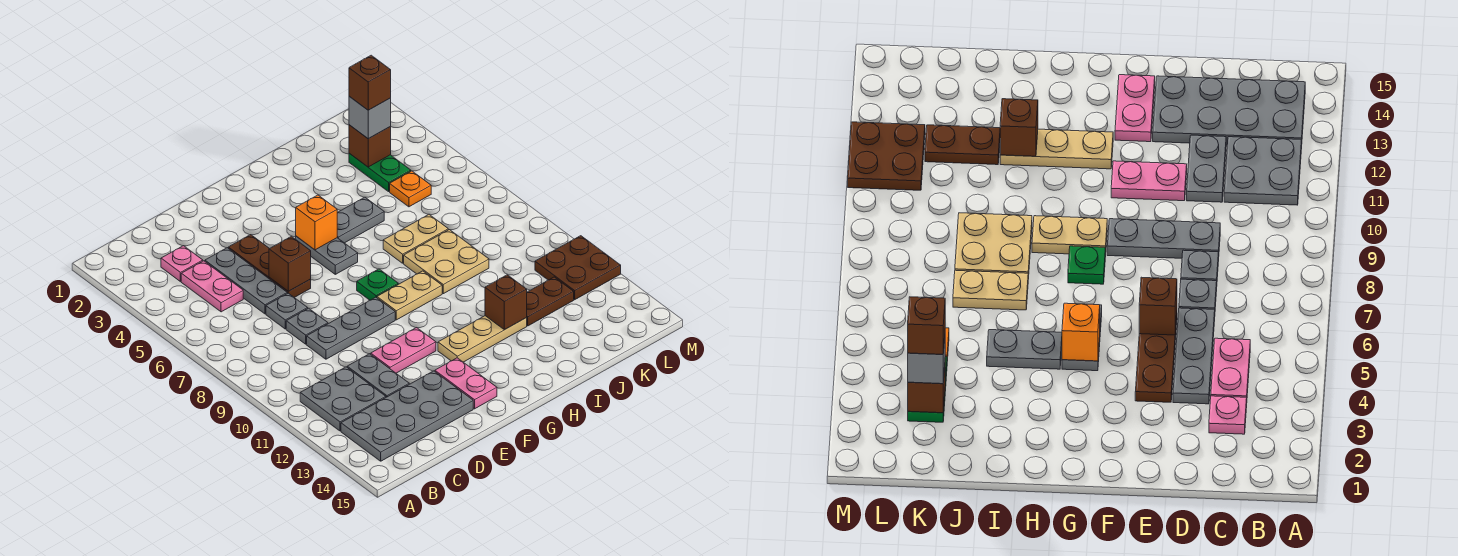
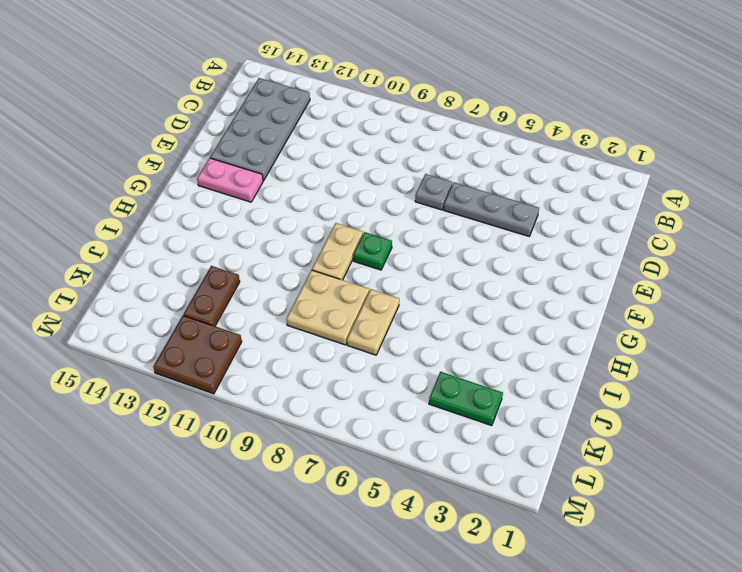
none -> grey plate B11:C12 level 1
none -> pink plate C3 level 1
none -> pink plate C4:C5 level 1

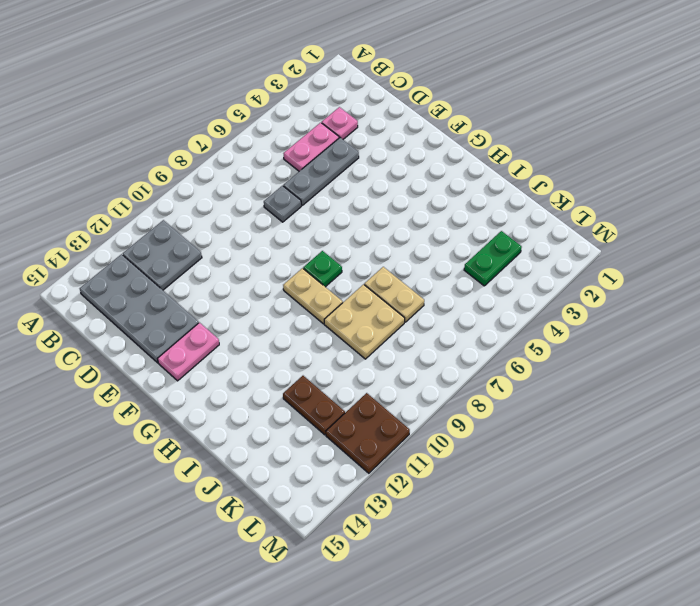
none -> grey plate D8 level 1
none -> grey plate D9:F9 level 1
none -> grey plate D11:D12 level 1

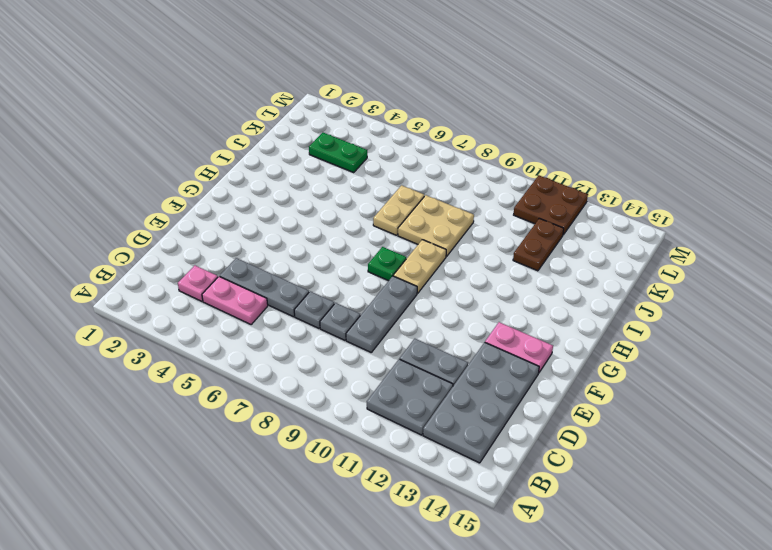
none -> brown plate E4:E6 level 1
none -> pink plate E11:F11 level 1
none -> grey plate G5:G6 level 1

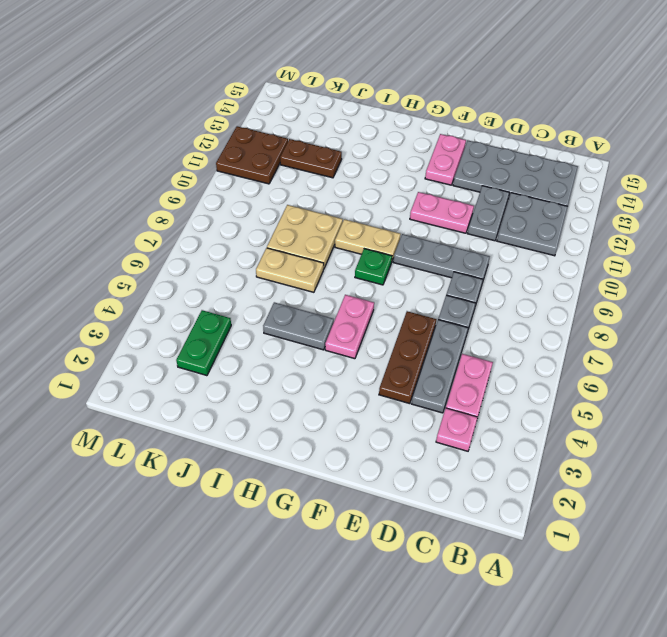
pink plate G5:G6 level 1 -> grey plate G5:G6 level 1
none -> tan plate G12:I12 level 1
none -> orange plate K5 level 1
none -> brown brick E6 level 2

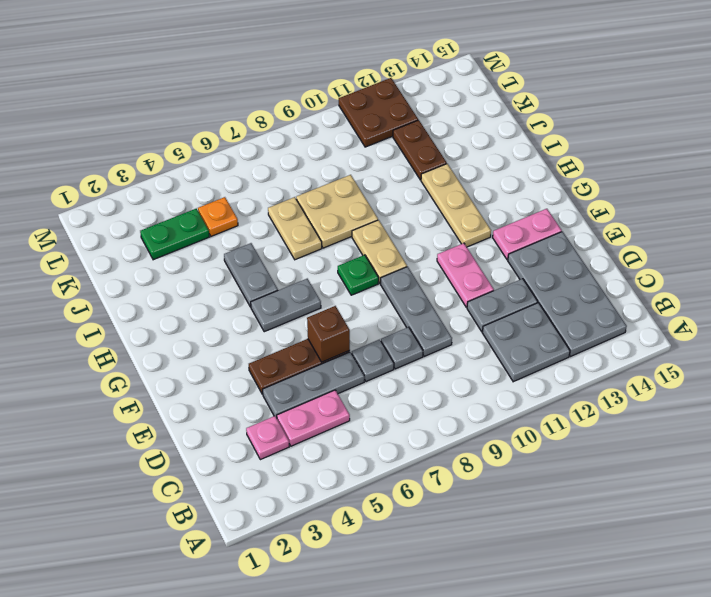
none -> orange brick G5 level 2
none -> brown brick I12 level 2
none -> brown brick K3 level 2

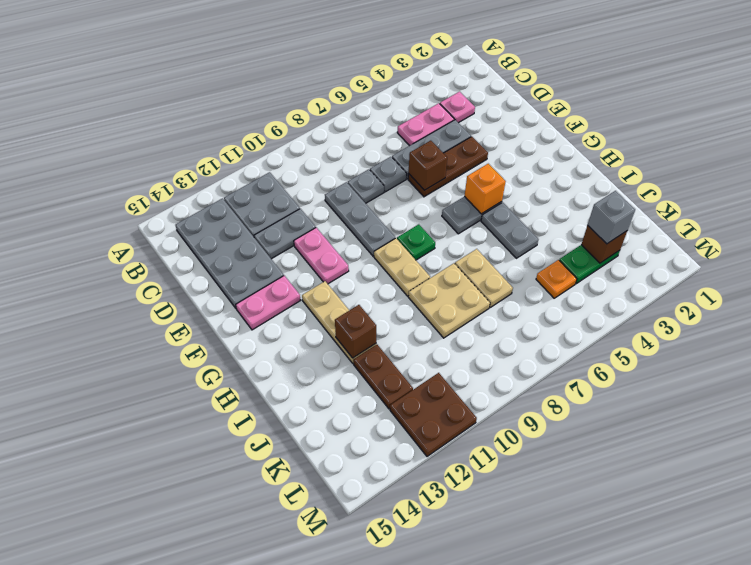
none -> brown brick K3 level 4

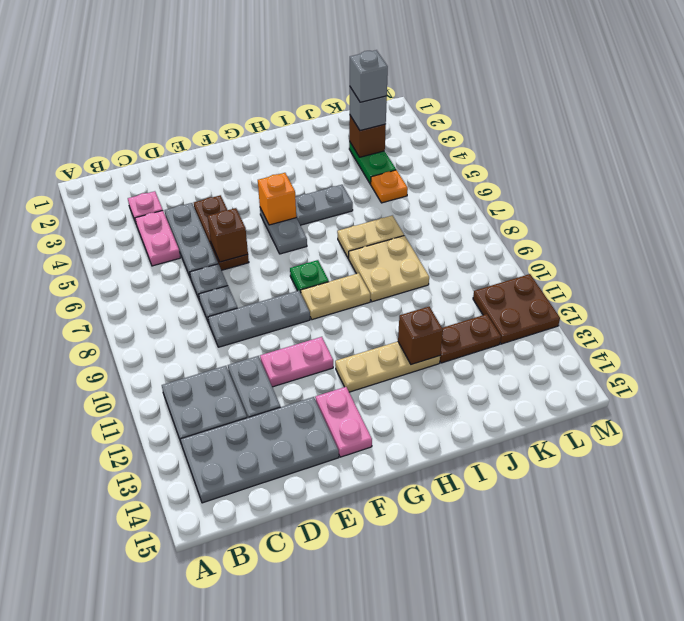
grey brick K3 level 4 -> brown brick K3 level 4

